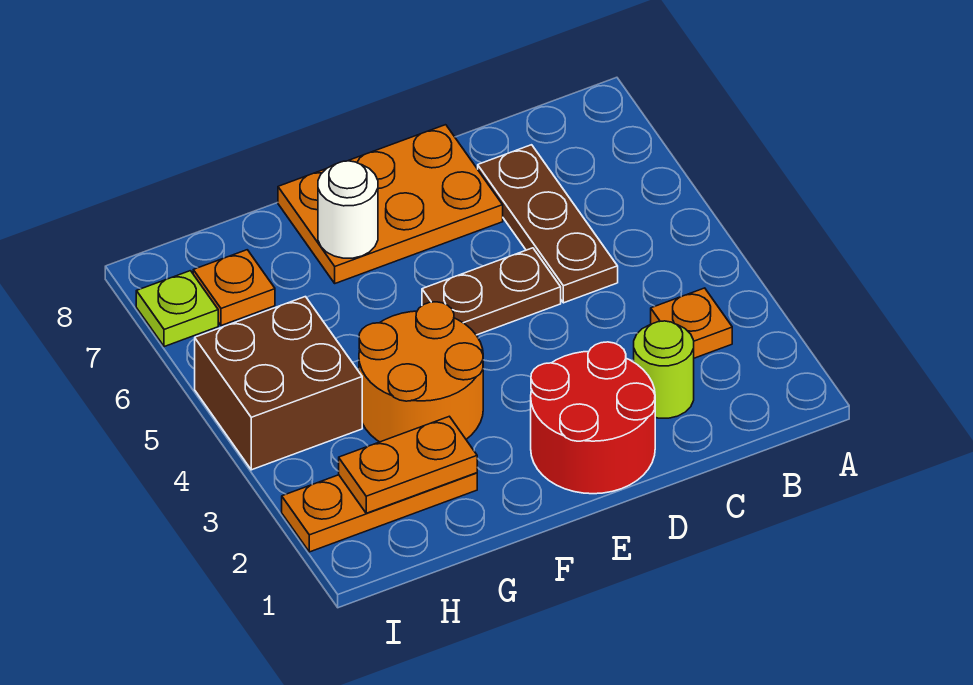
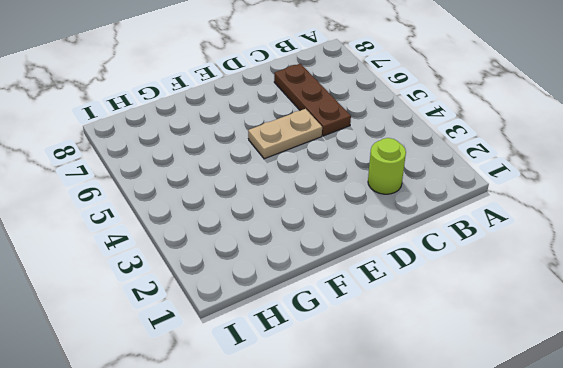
tan plate D5:E5 level 1 -> brown plate D5:E5 level 1
none -> orange plate B3 level 1
none -> red round brick D1:E2 level 1
none -> orange plate D7:F8 level 1

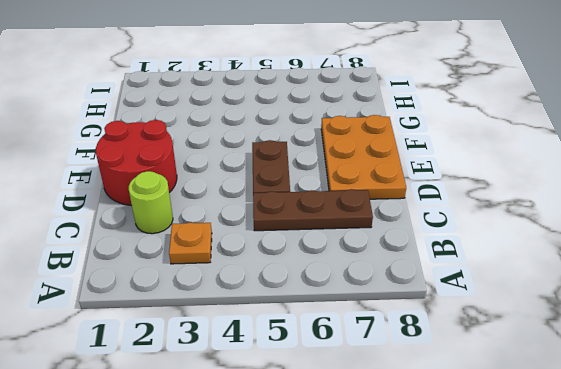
none -> orange round brick F3:G4 level 1
none -> orange plate G2:I2 level 1
none -> brown brick H4:I5 level 1

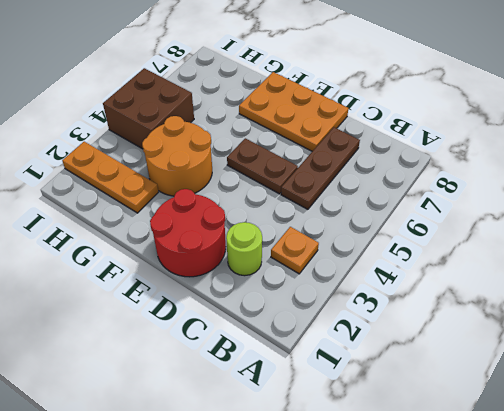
none -> orange plate H7 level 1
none -> lime plate I7 level 1
none -> white round brick F7 level 2

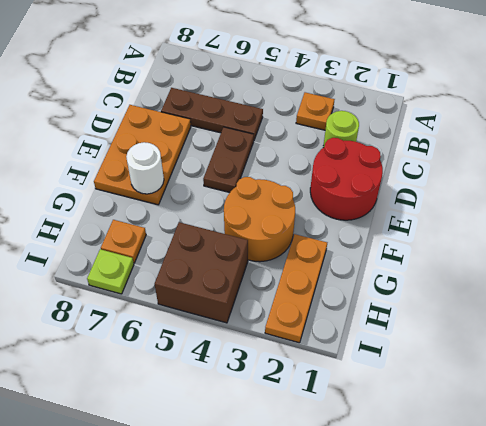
none -> orange plate G2:H2 level 2

